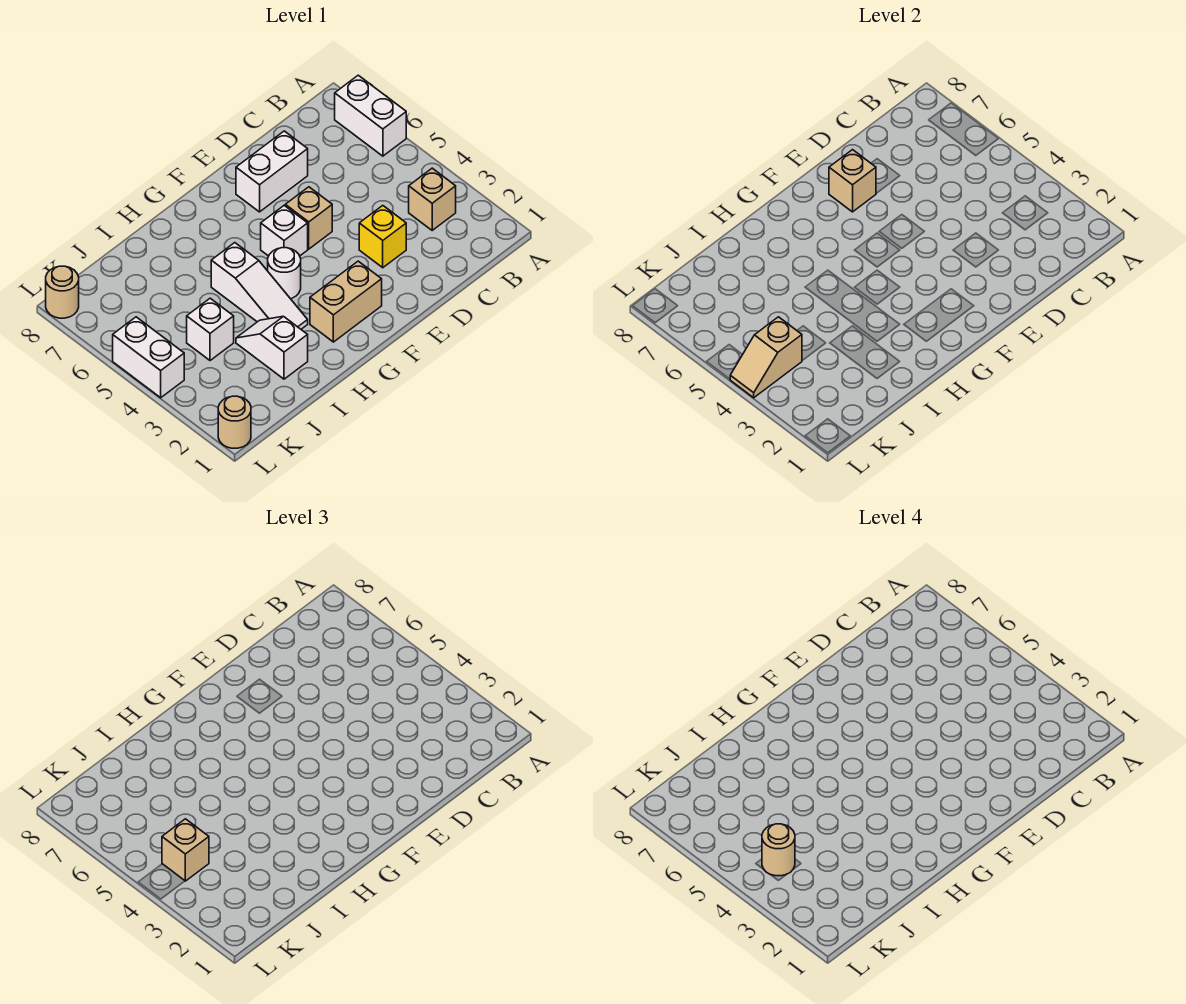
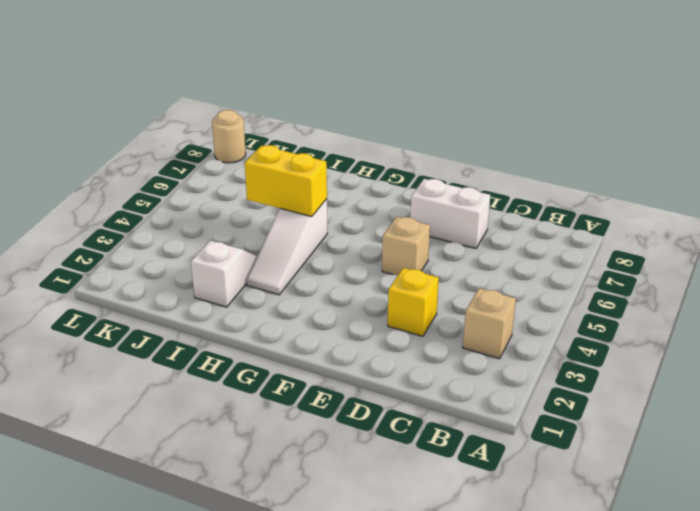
yellow brick H5:I5 level 2 -> none
none -> white brick A6:A7 level 1
none -> tan brick F2:G2 level 1
none -> white brick F5 level 1

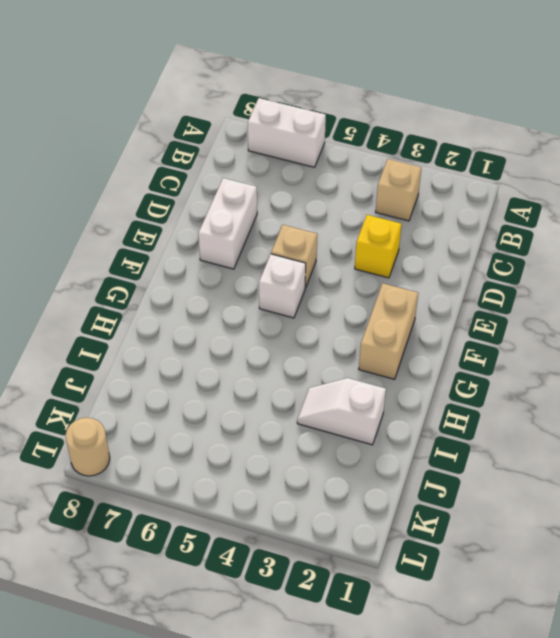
none -> white round brick G4 level 1
none -> white slope H3:H5 level 1 top 5
none -> white brick J4 level 1

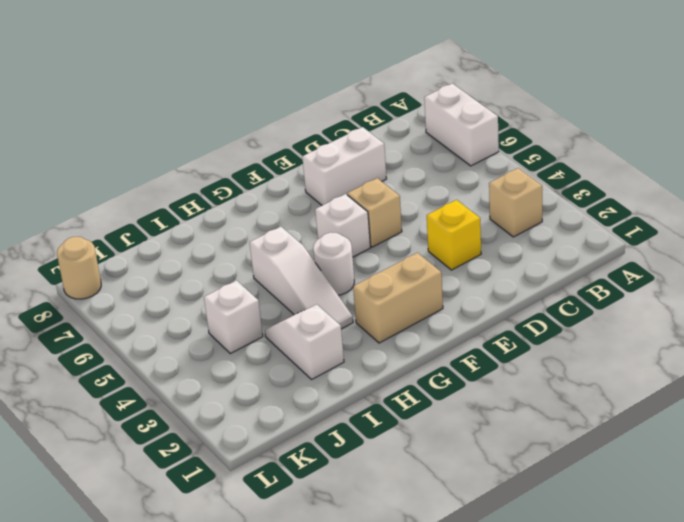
none -> tan round brick L1 level 1
none -> white brick L4:L5 level 1
none -> tan brick E7 level 2

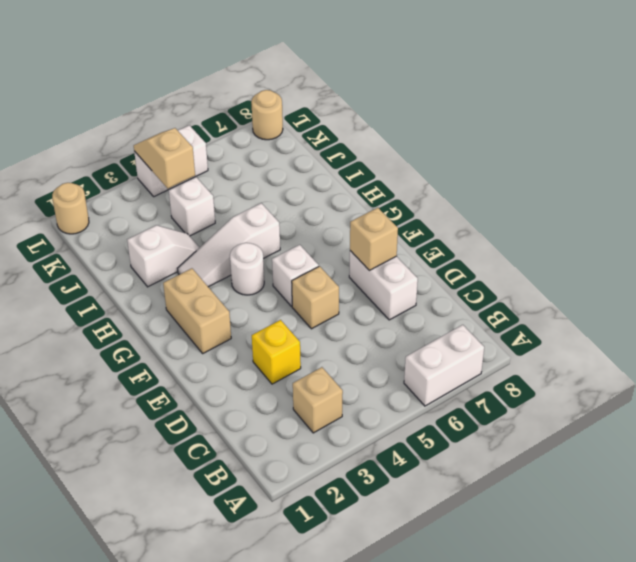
none -> tan brick K4 level 3
none -> tan round brick K4 level 4

